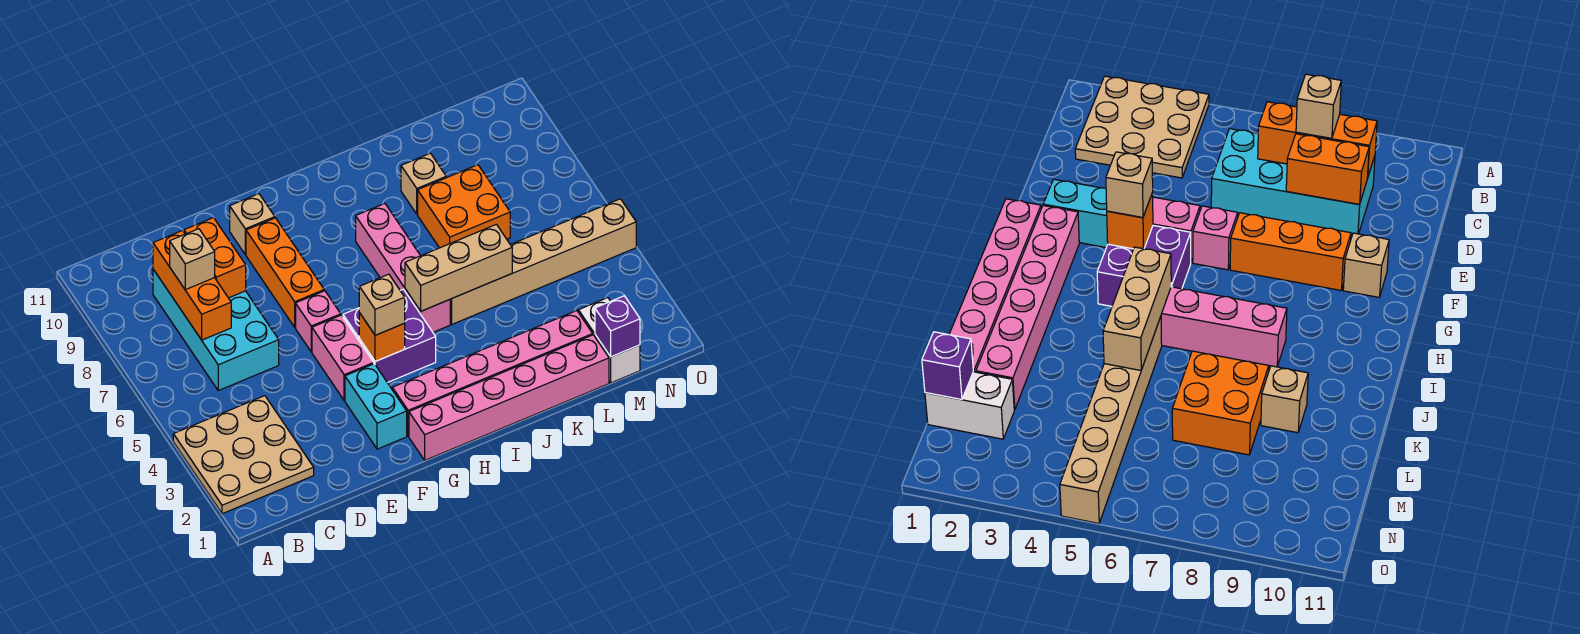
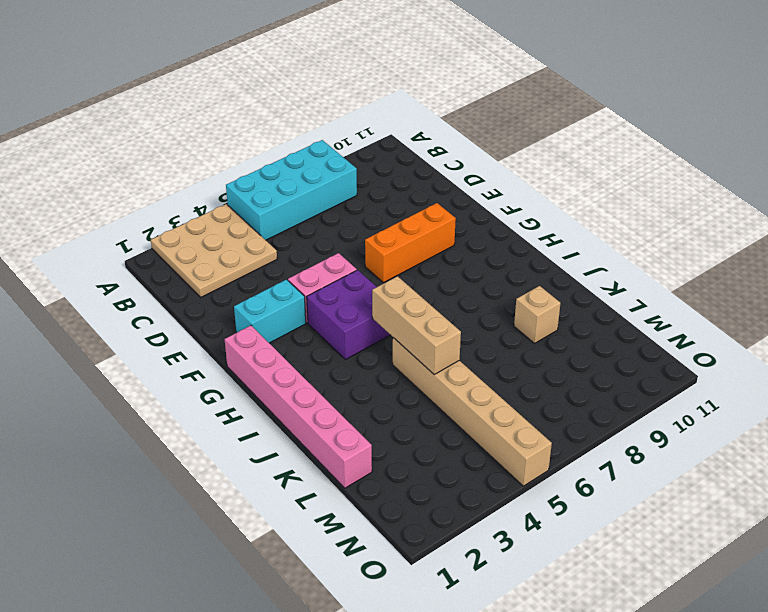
cyan brick A5:B8 level 1 -> cyan brick C6:D9 level 1
none -> pink brick F6 level 1
none -> tan brick F10 level 1
none -> pink brick G2:L2 level 1

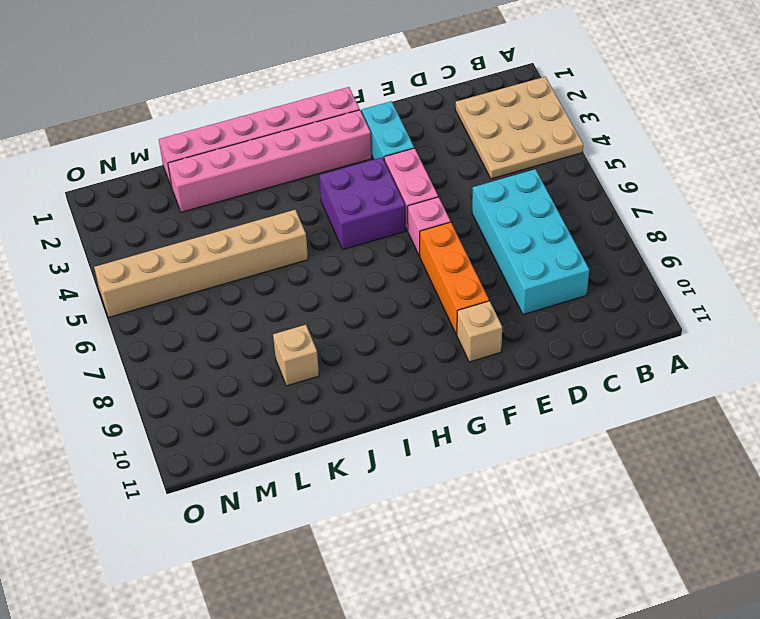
none -> pink brick I5:I8 level 1
none -> orange brick K7:L8 level 1
none -> white brick M1:M2 level 1

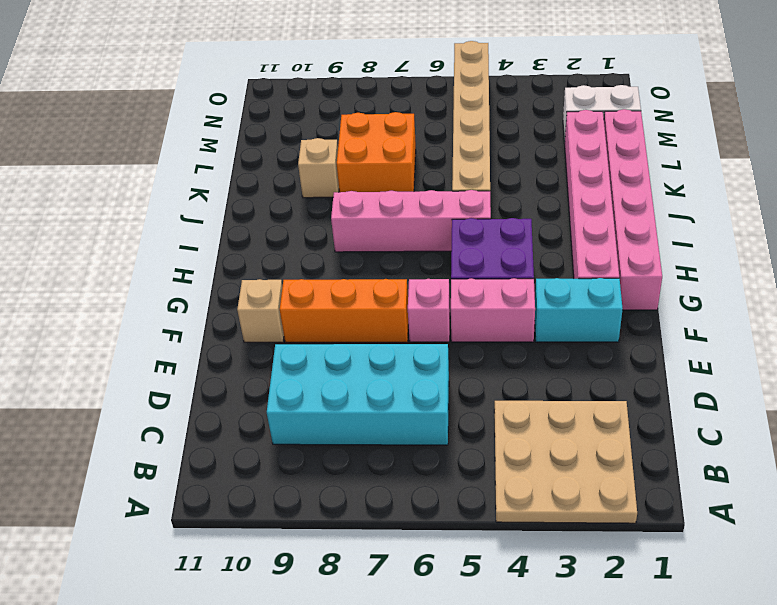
none -> orange brick C7:C9 level 2
none -> orange brick D8:D9 level 2
none -> orange brick G4 level 2

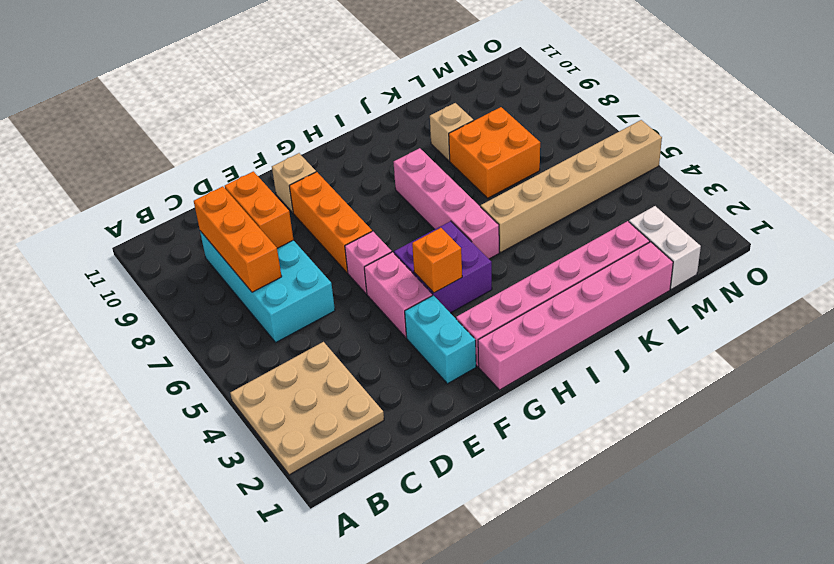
none -> tan brick I5:K5 level 2
none -> purple brick M1 level 2
none -> tan brick C8 level 3

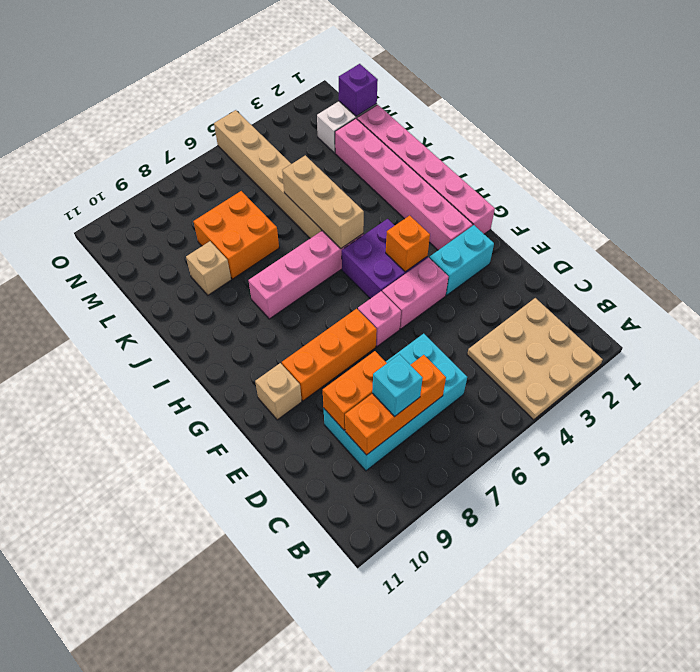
cyan brick C8 level 3 -> tan brick C8 level 3
none -> tan brick G4 level 3

